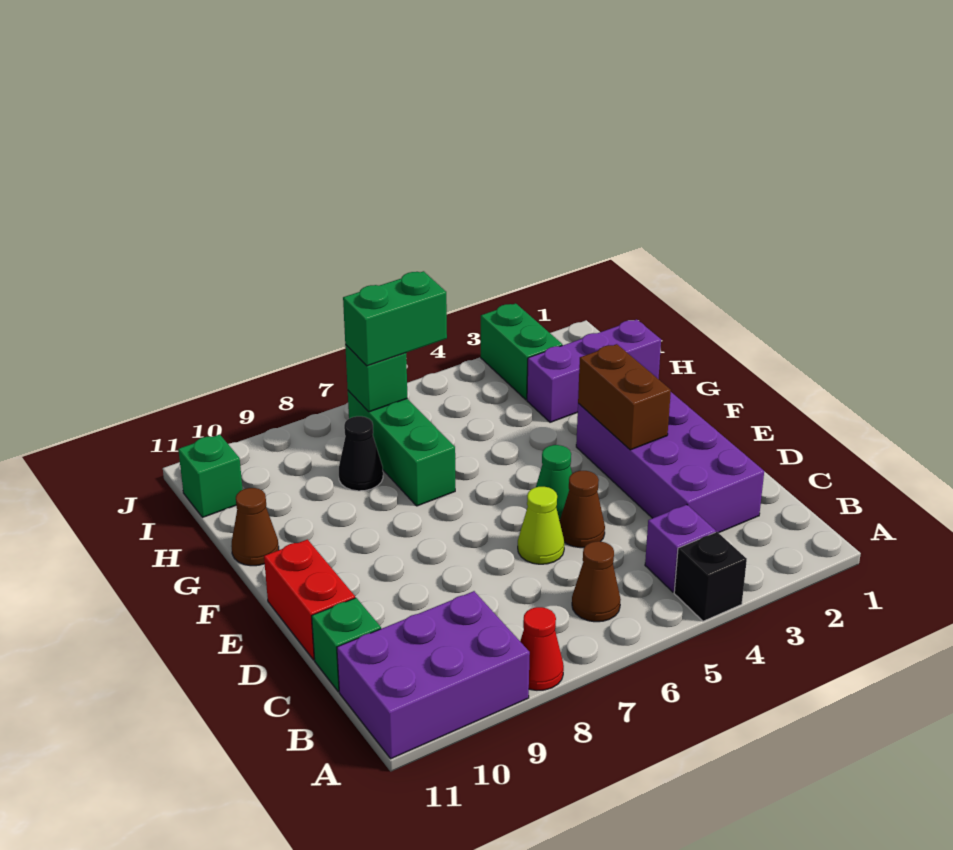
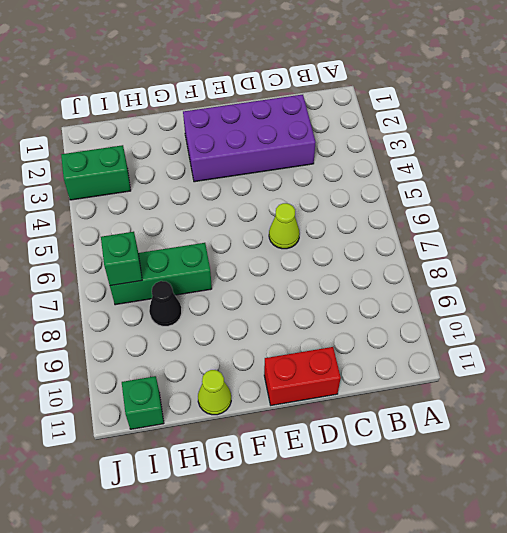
lime cone G11 level 1 -> brown cone G11 level 1
none -> black brick A4 level 1
none -> red cone A8 level 1
none -> purple brick A9:B11 level 1

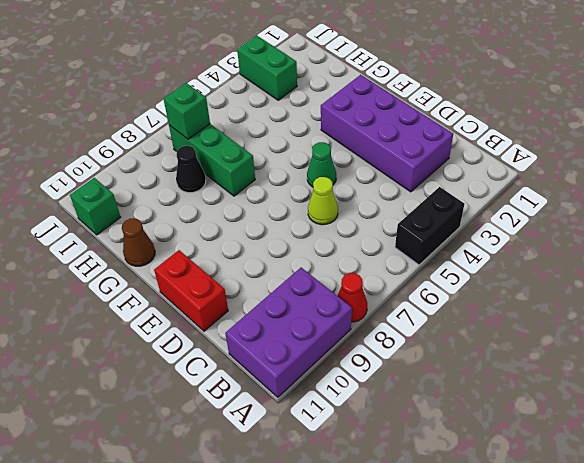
black brick A4:A5 level 1 -> black brick A4 level 1
none -> purple brick B4 level 1
none -> brown cone B6 level 1
none -> green brick C11 level 1

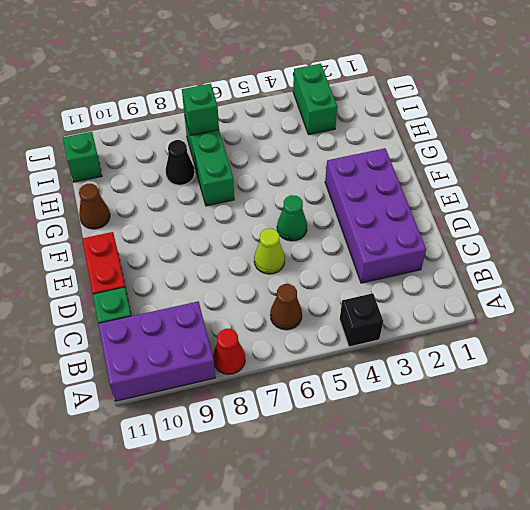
none -> purple brick B4 level 1
none -> brown cone D5 level 1
none -> purple brick H1:H3 level 1

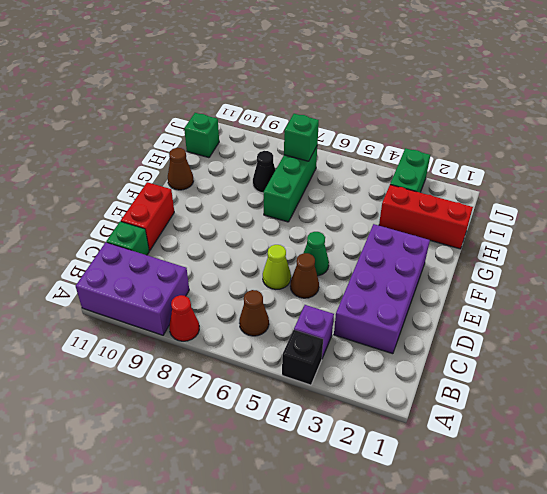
red brick H1:H3 level 1 -> purple brick H1:H3 level 1
none -> brown brick E3:F3 level 2
none -> green brick I6:I7 level 3

